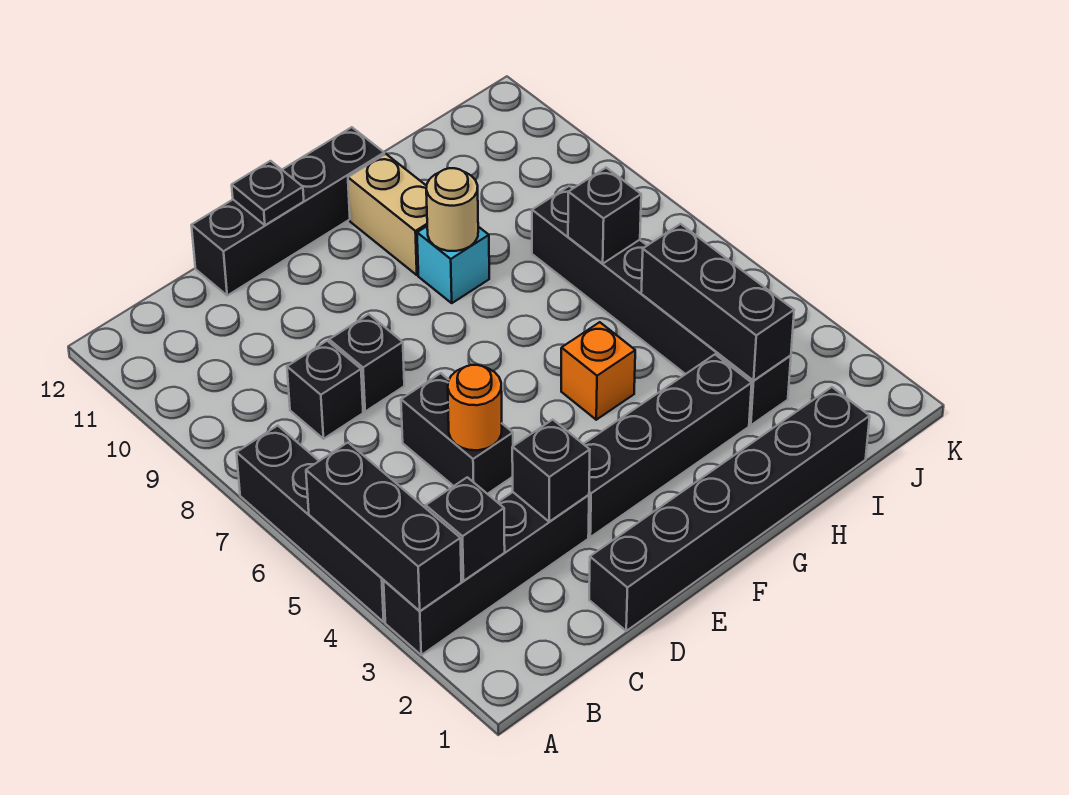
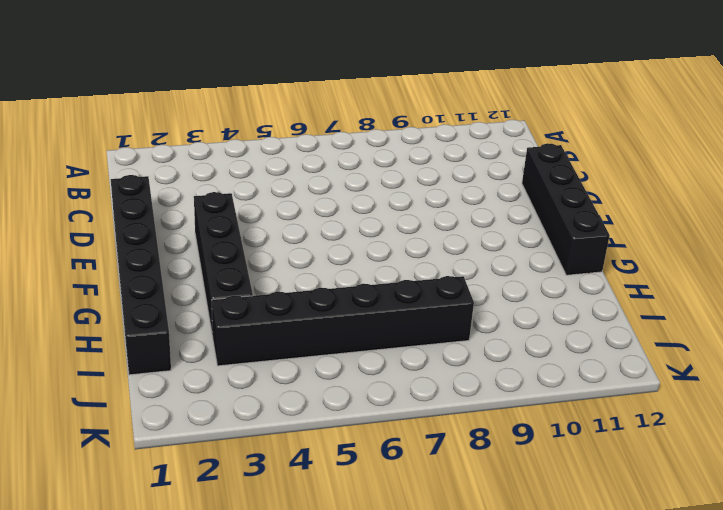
none -> black brick A3:D3 level 1
none -> black brick A4:A7 level 1
none -> black brick C8 level 1

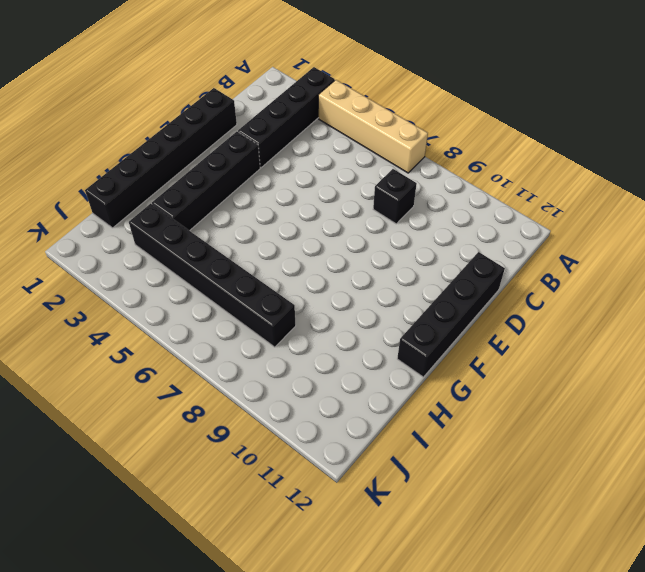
tan brick A4:A7 level 1 -> black brick A4:A7 level 1
none -> black brick D5:D6 level 1
none -> black brick D8 level 1
none -> orange brick G5 level 1

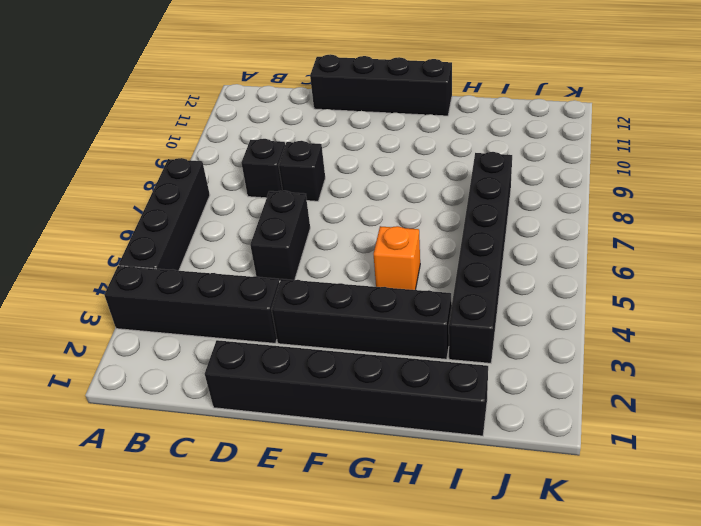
none -> cyan brick G9 level 1
none -> tan brick G10:G11 level 1
none -> black brick A3:A5 level 2

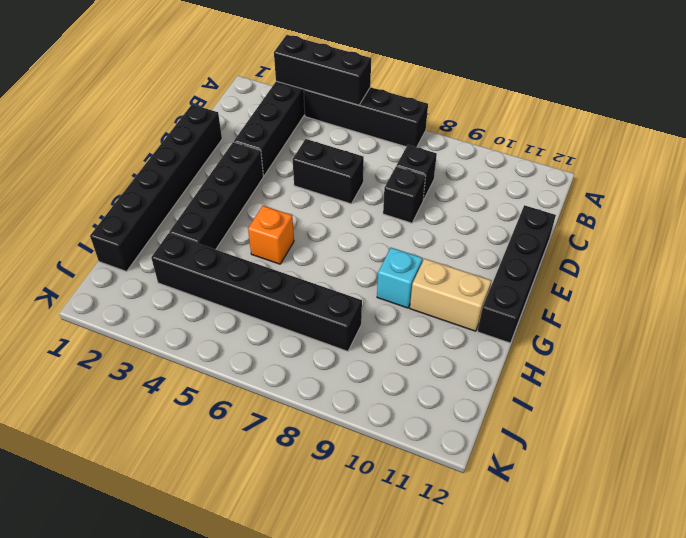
none -> black brick B3 level 2
none -> black brick D3 level 2
none -> orange round brick D5 level 2

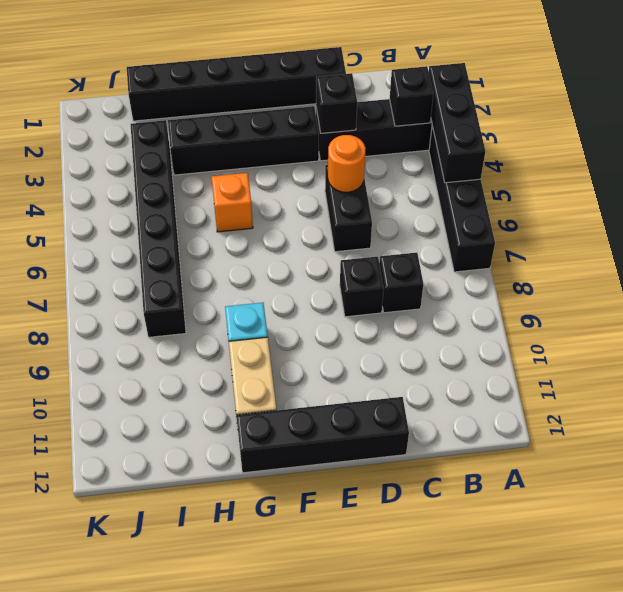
none -> black plate E12 level 2
none -> tan round brick G9 level 2
none -> black brick I3:I5 level 2

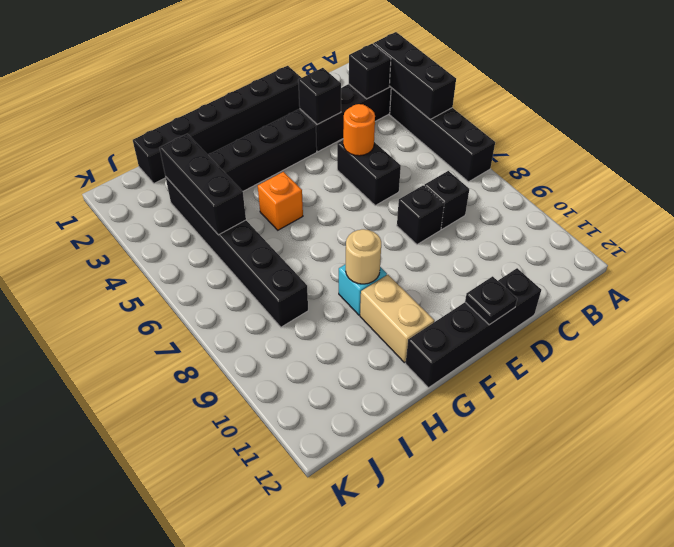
none -> black brick I7 level 2

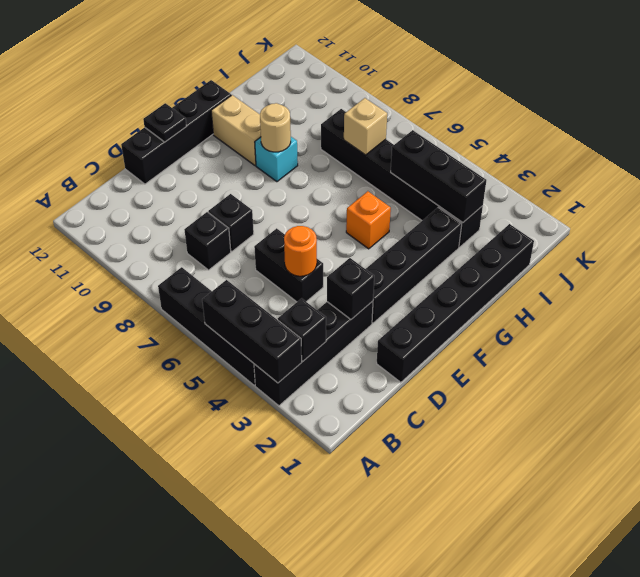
tan brick I7 level 2 -> black brick I7 level 2

